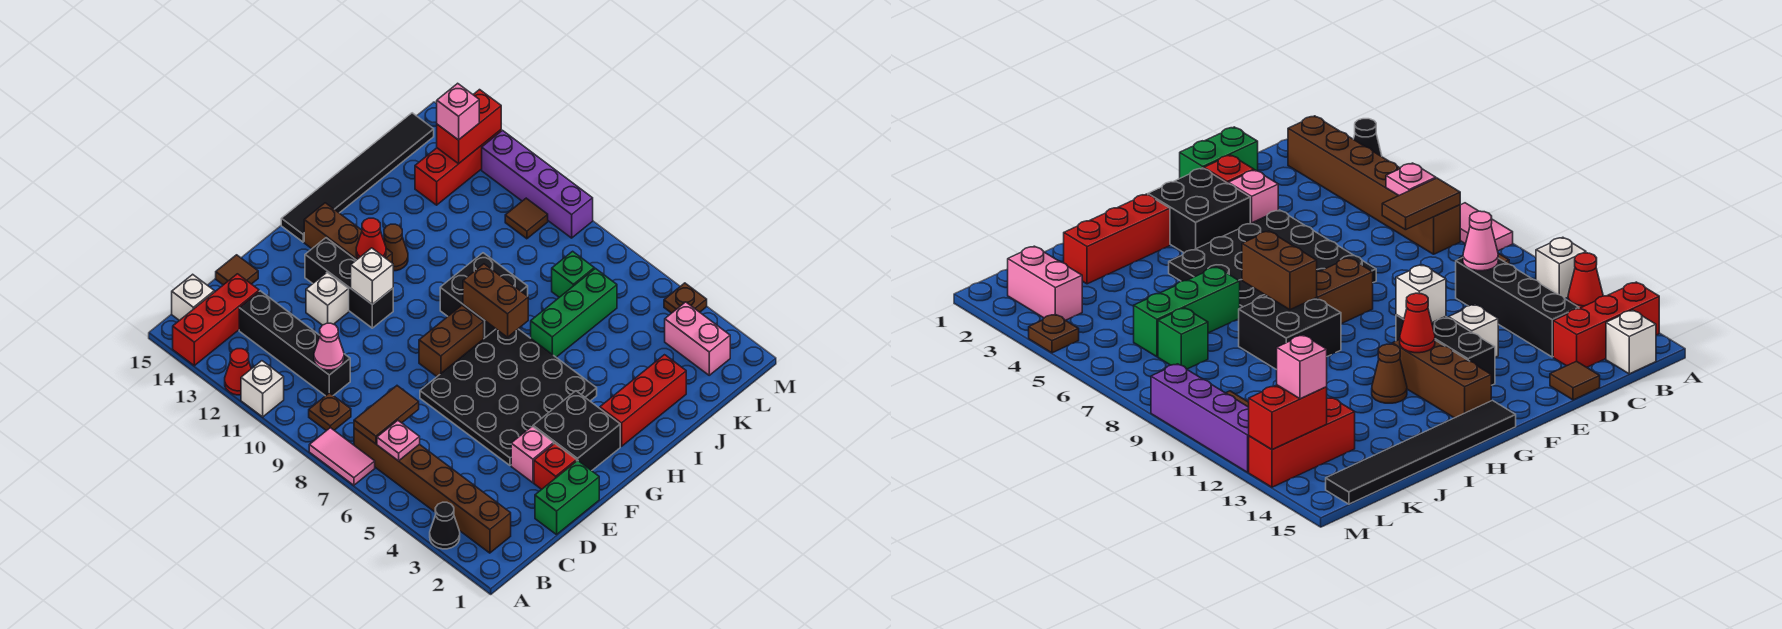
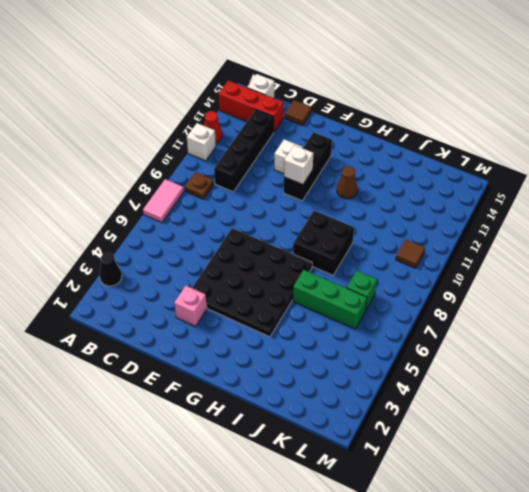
none -> brown brick B2:B7 level 1
none -> green brick D1:E1 level 1
none -> red brick E2 level 1
none -> black brick F2:G3 level 1

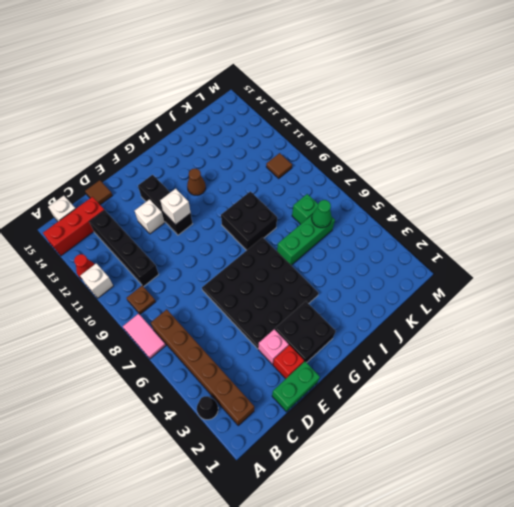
green cone K6 level 2 -> none
none -> brown brick F8:G8 level 1
none -> brown brick G12:G14 level 1
none -> black tile G15:L15 level 1
none -> red brick H2:J2 level 1

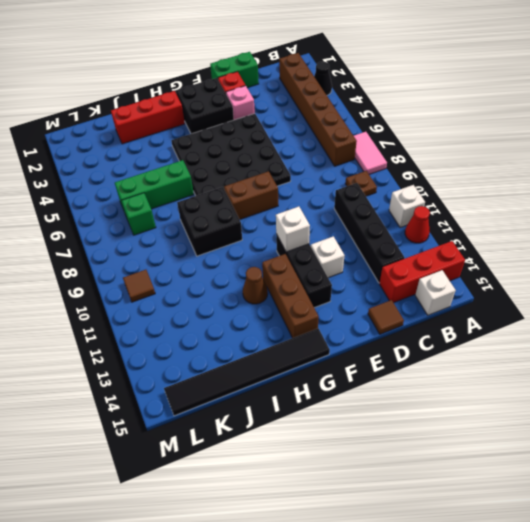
none -> red brick K13:M13 level 1
none -> pink brick L2:L3 level 1
none -> brown plate M4 level 1
none -> purple brick M9:M12 level 1

